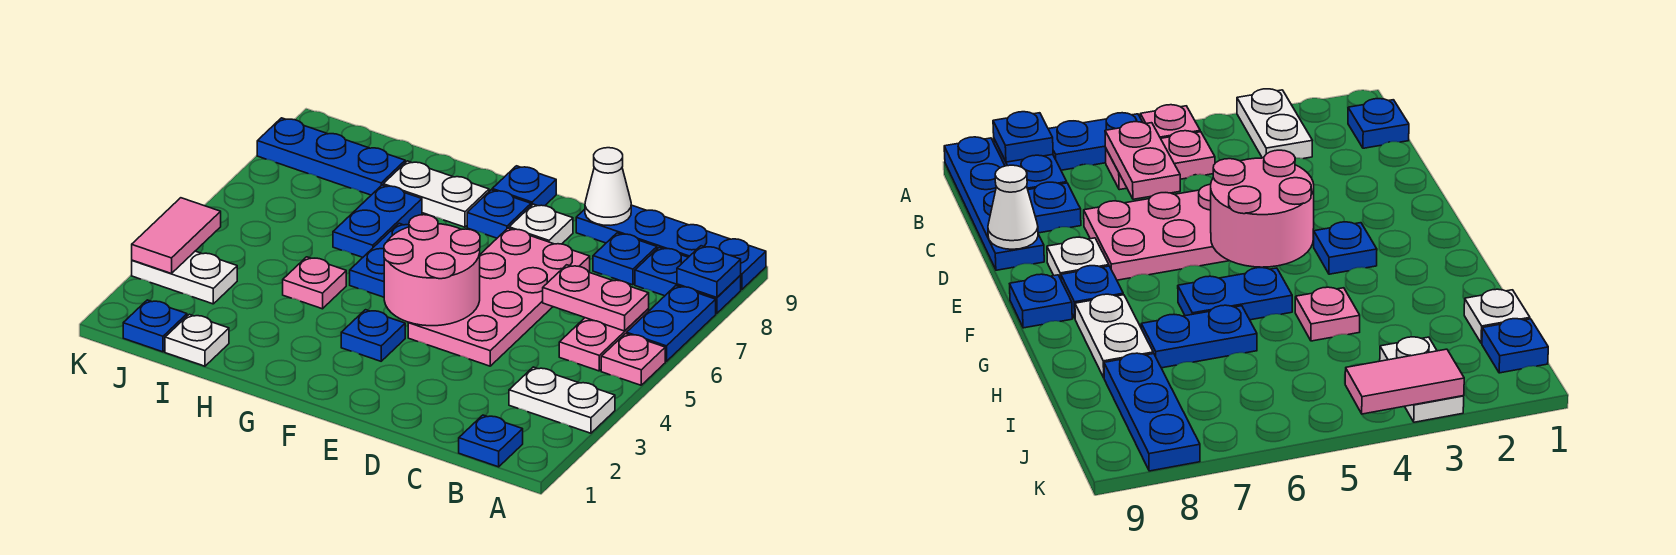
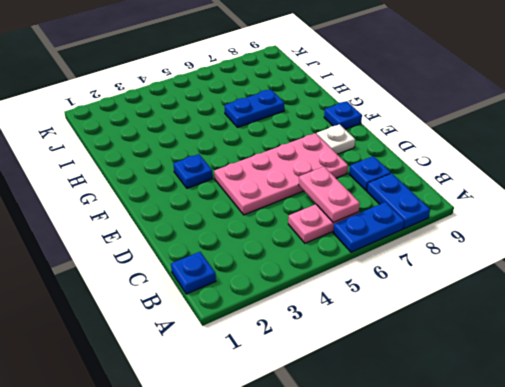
none -> white plate A3:B3 level 1
none -> pink plate A5 level 1
none -> blue plate A9:D9 level 1

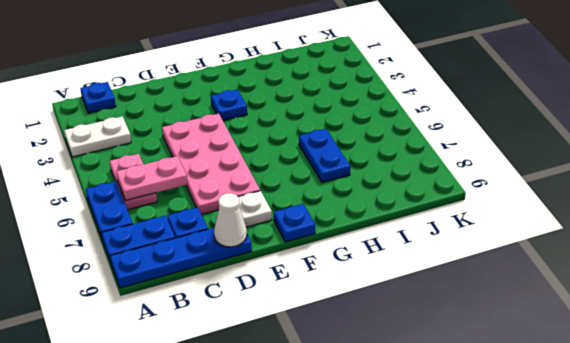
none -> pink plate A5 level 1
none -> blue plate F8 level 1
none -> blue plate G5:G6 level 1

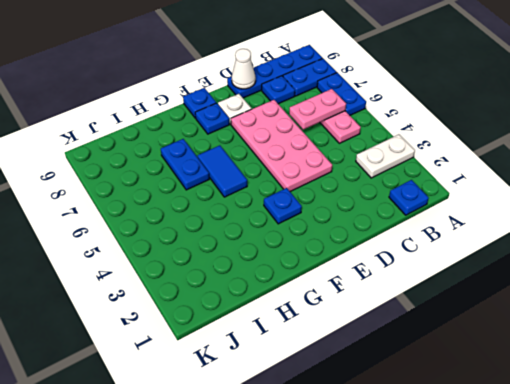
blue tile G5:G6 level 1 -> blue plate G5:G6 level 1
none -> pink plate A5 level 1
none -> white plate G8:H8 level 1
none -> pink plate H4 level 1

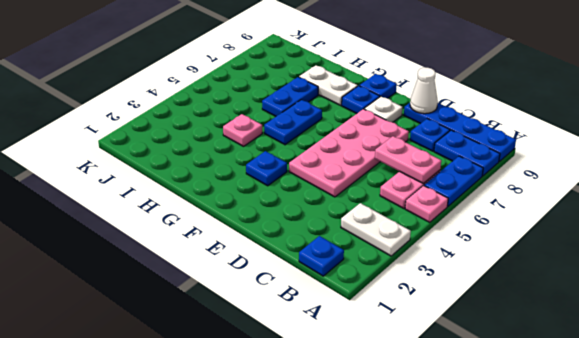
none -> white plate I1 level 1
none -> blue plate I8:K8 level 1
none -> blue plate J1 level 1

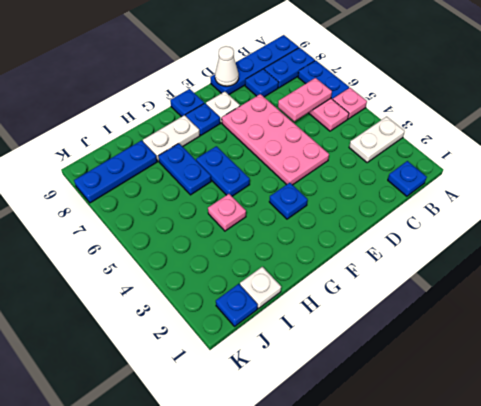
none -> white plate J3:K3 level 1
none -> blue plate A8 level 2
none -> pink round brick E4:F5 level 2

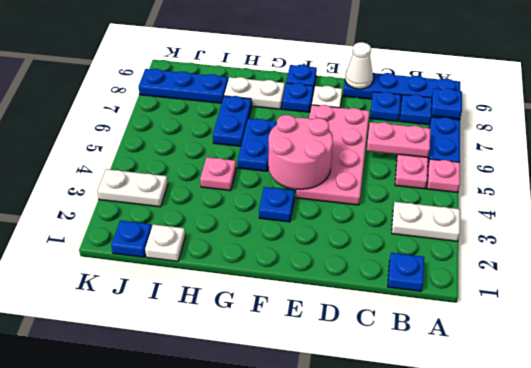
none -> pink tile K3:K4 level 2

